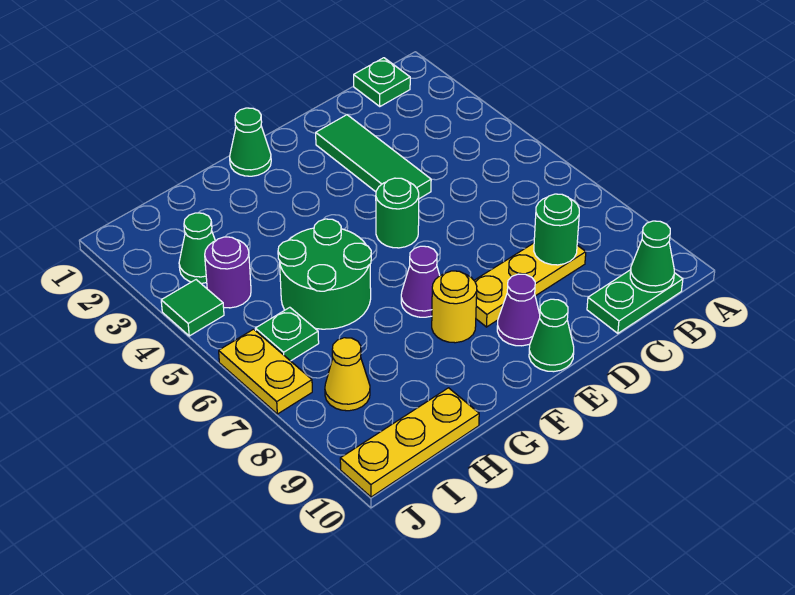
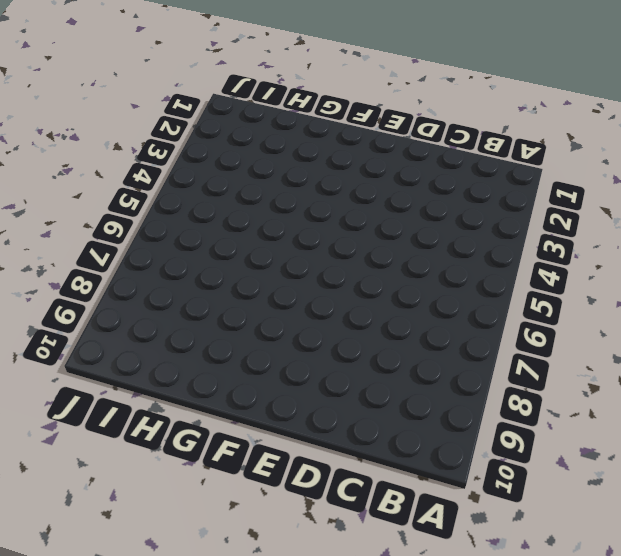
none -> green plate B1 level 1
none -> green plate B10:C10 level 1
none -> yellow plate C8:E8 level 1

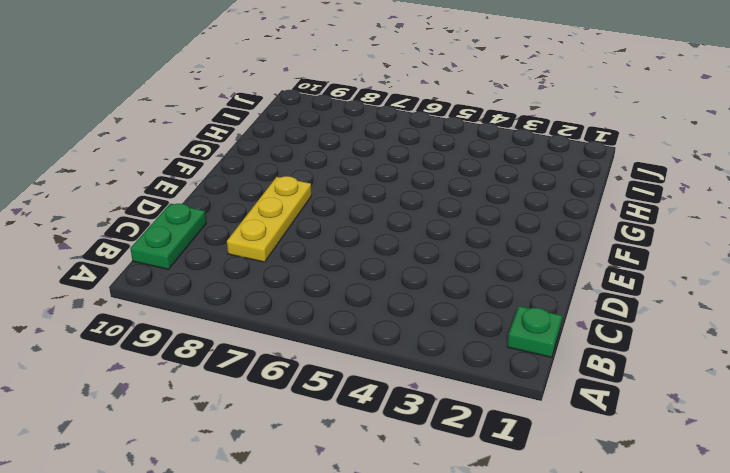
none -> green tile D2:D4 level 1
none -> green round brick E5 level 1
none -> purple cone E9 level 1

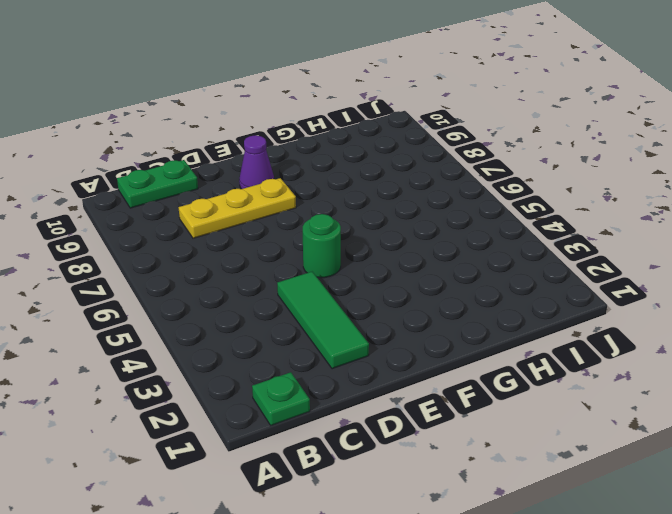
none -> green cone E10 level 1
none -> green cone F1 level 1
none -> purple cone F7 level 1

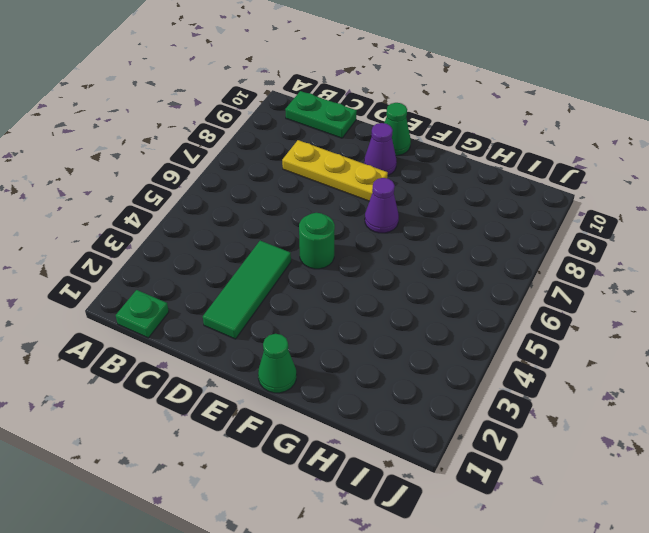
none -> yellow round brick F8 level 1
none -> green round brick G5:H6 level 1
none -> yellow plate H10:J10 level 1

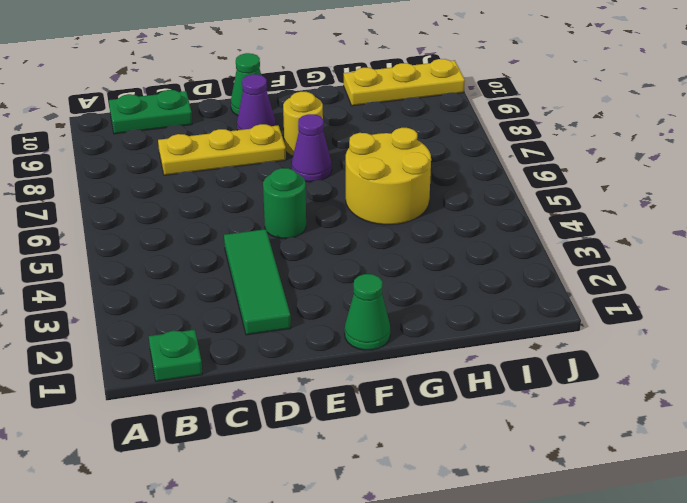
yellow round brick G5:H6 level 1 -> green round brick G5:H6 level 1
none -> green cone I3 level 1
none -> purple round brick I4 level 1
none -> green plate I6 level 1

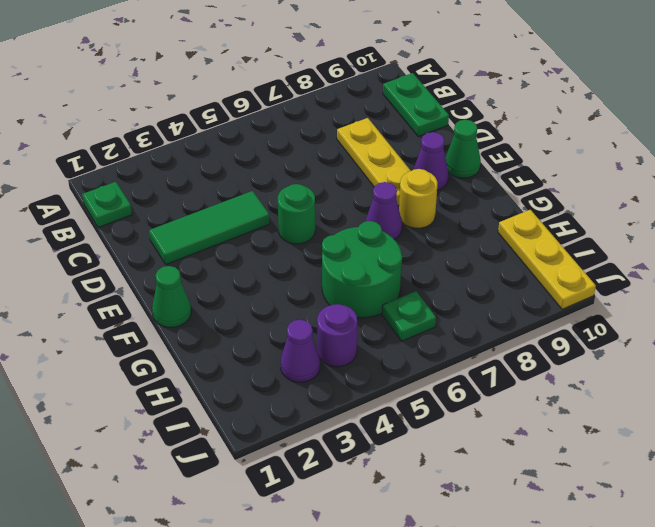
purple cone I3 level 1 -> green cone I3 level 1
none -> yellow cone I8 level 1
none -> green tile J4 level 1
none -> yellow plate J6:J7 level 1

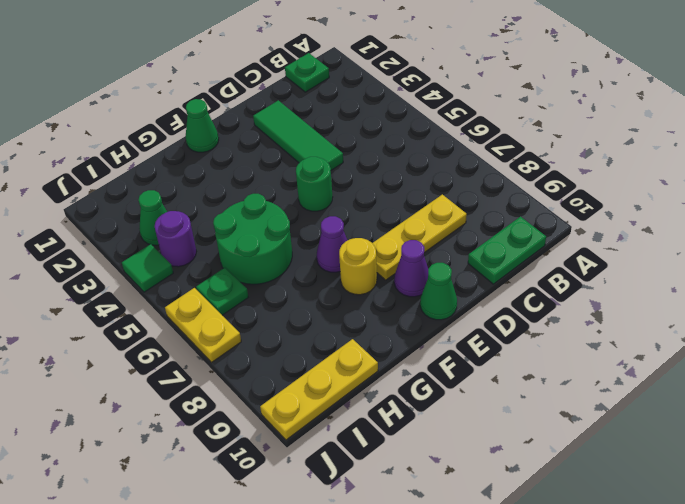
none -> yellow cone I8 level 1
none -> green cone B10 level 2
none -> green round brick C8 level 2

